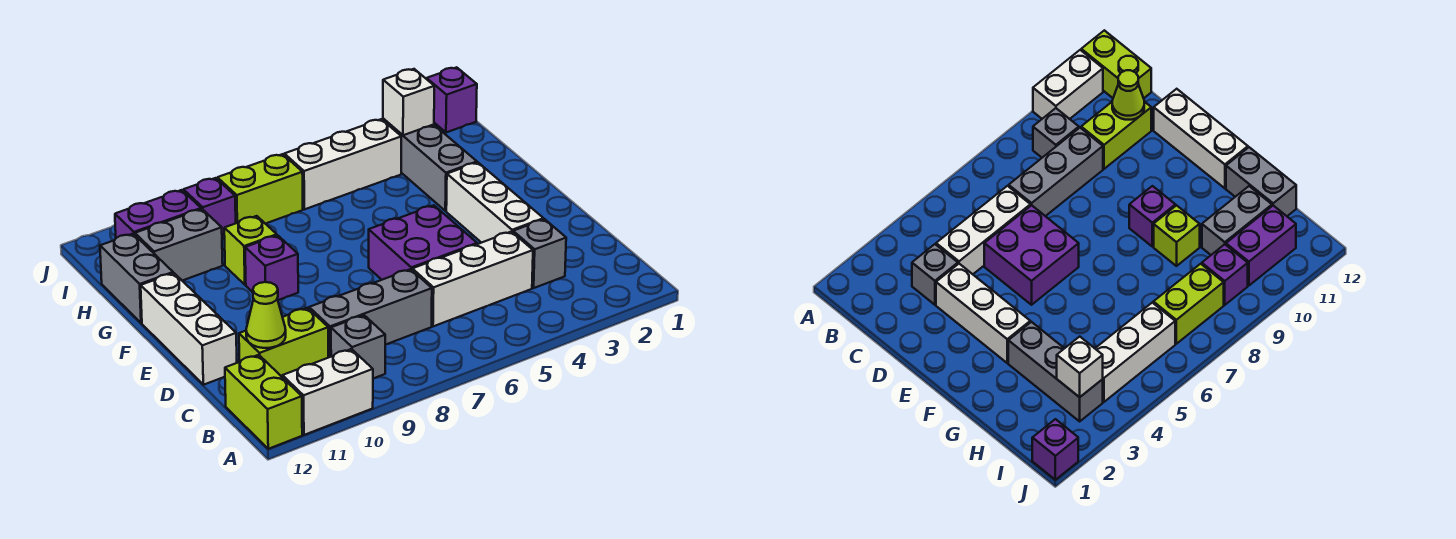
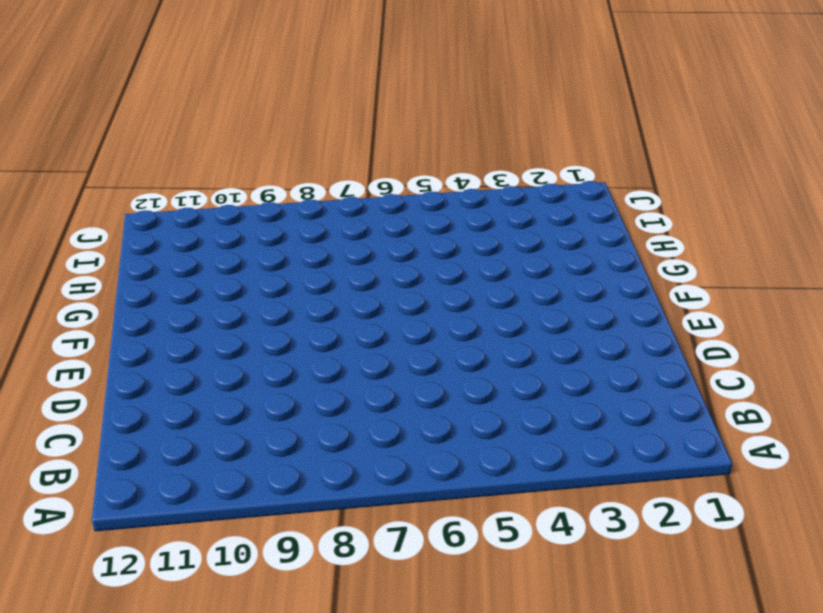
none -> white brick A10:A11 level 1
none -> lime brick A12:B12 level 1
none -> grey brick B9 level 1

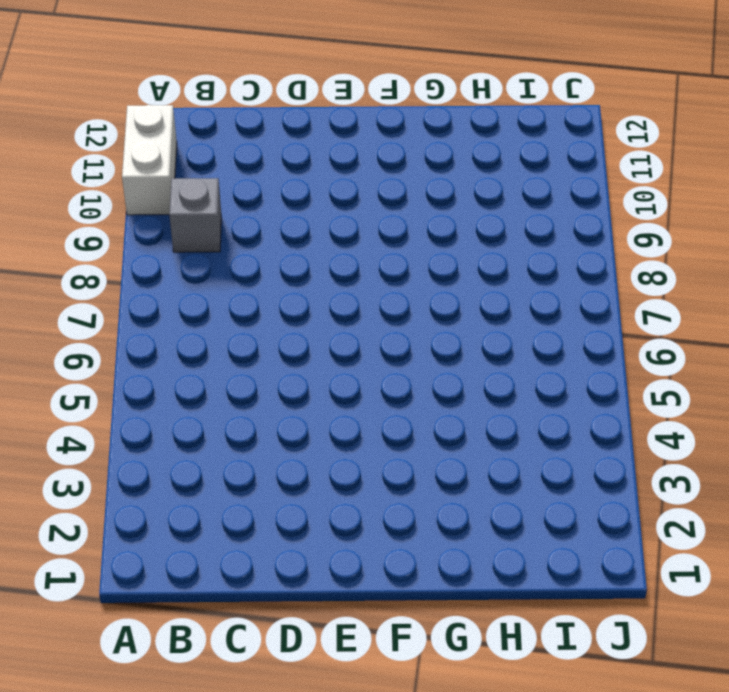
none -> lime brick A12:B12 level 1
none -> grey brick C3 level 1
none -> white brick C4:C6 level 1

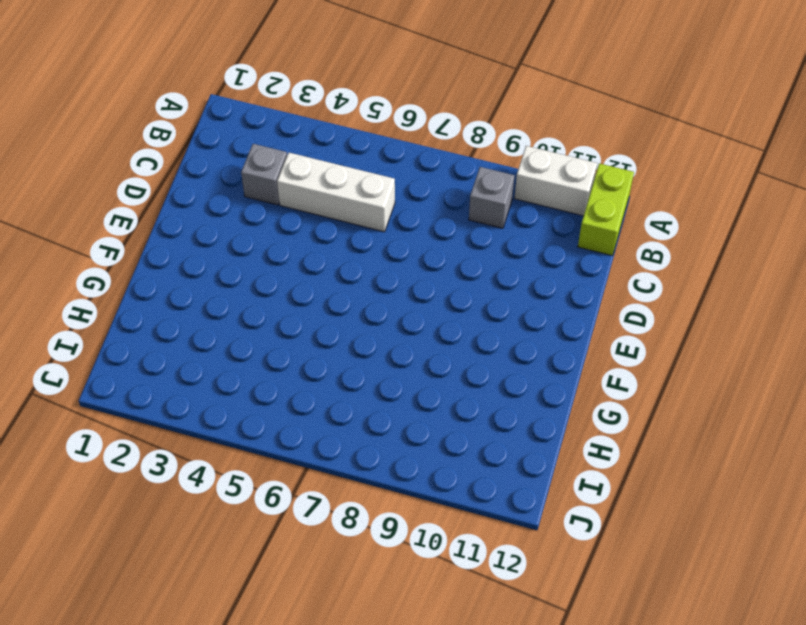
none -> grey brick C7:C9 level 1
none -> lime brick C10:C11 level 1
none -> white brick D3:F3 level 1

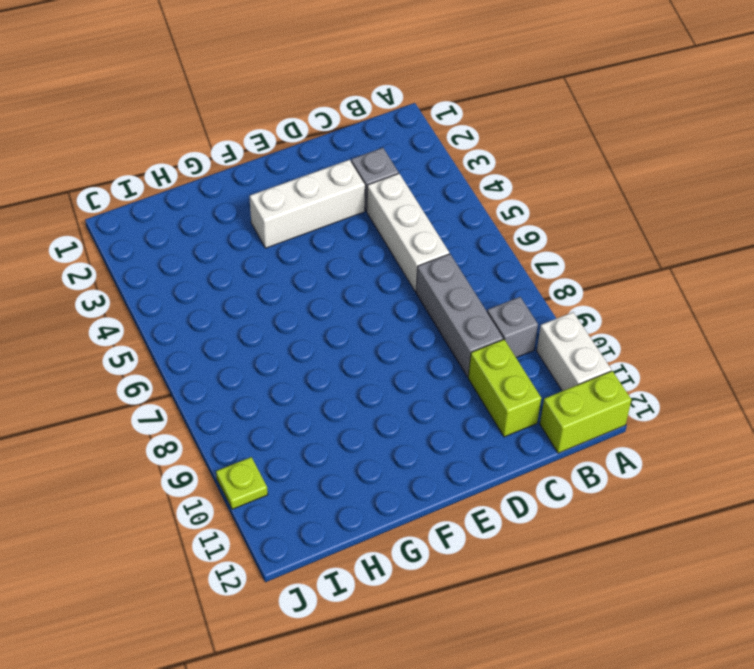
lime plate J10 level 1 -> none
none -> purple brick D5:E6 level 1
none -> white brick D12:F12 level 1
none -> purple brick F9 level 1

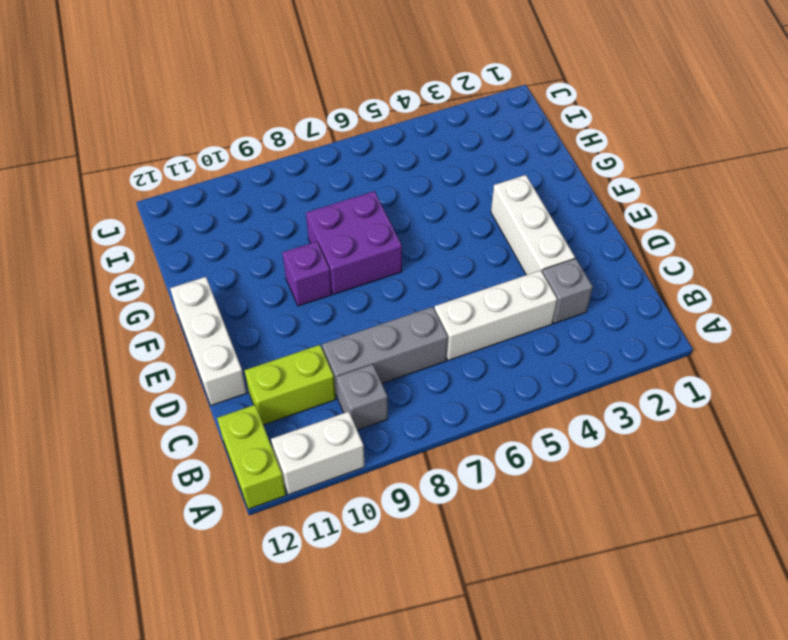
purple brick F7:G8 level 1 -> purple brick D5:E6 level 1
none -> grey brick G3:I3 level 1
none -> lime brick G9 level 1
none -> grey brick G12:H12 level 1

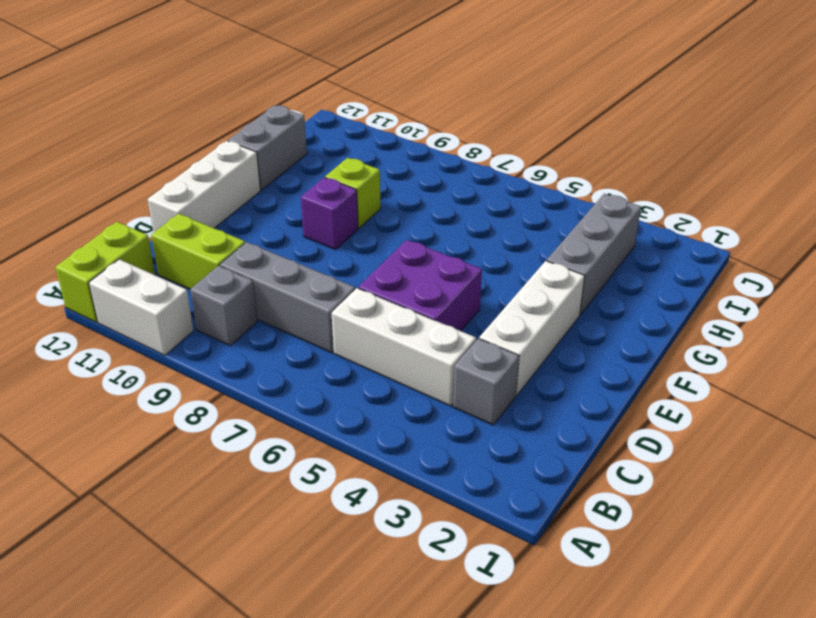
none -> grey brick H10:H11 level 1
none -> white brick I4:I6 level 1
none -> lime brick I7:I8 level 1

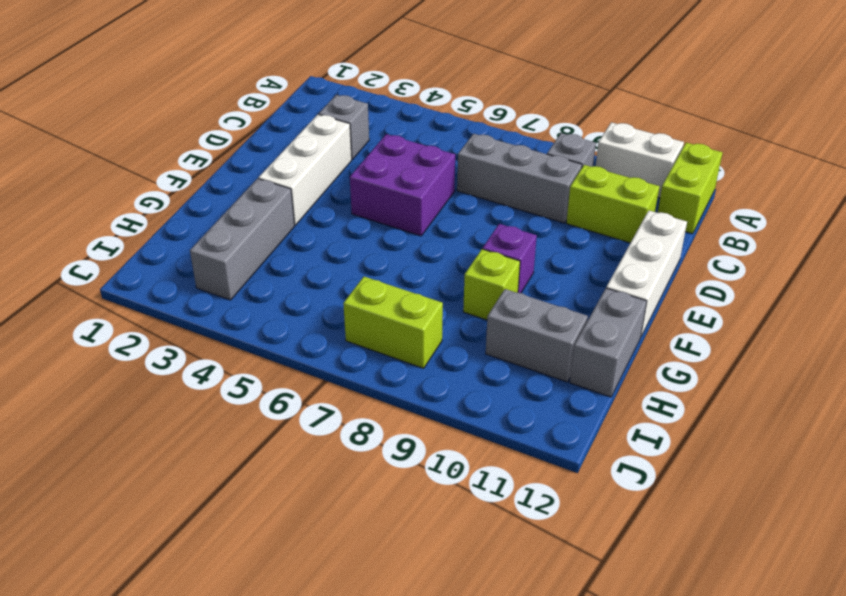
none -> white brick C4:C6 level 1
none -> white brick I4:I6 level 1
none -> purple brick I9 level 1

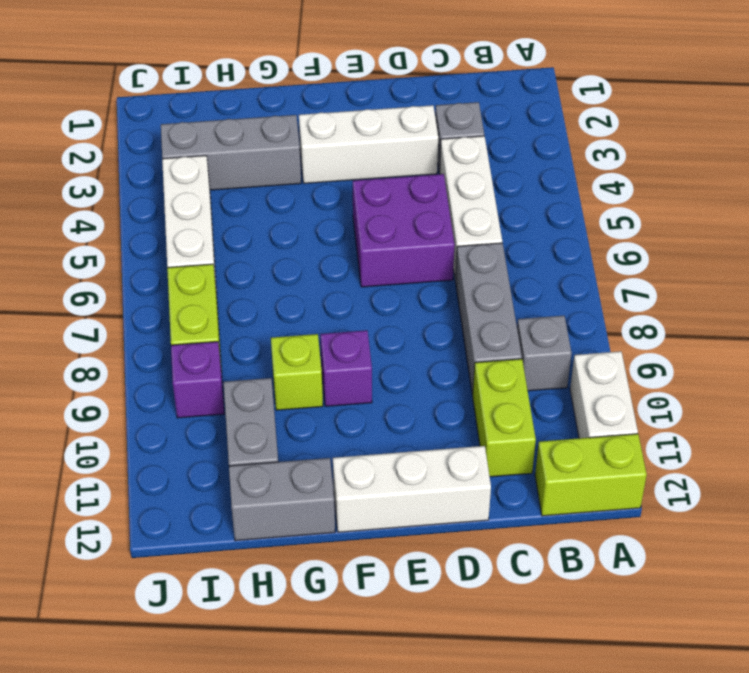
none -> purple brick I10:I11 level 1
none -> purple brick J1 level 1
none -> lime cone C11 level 2

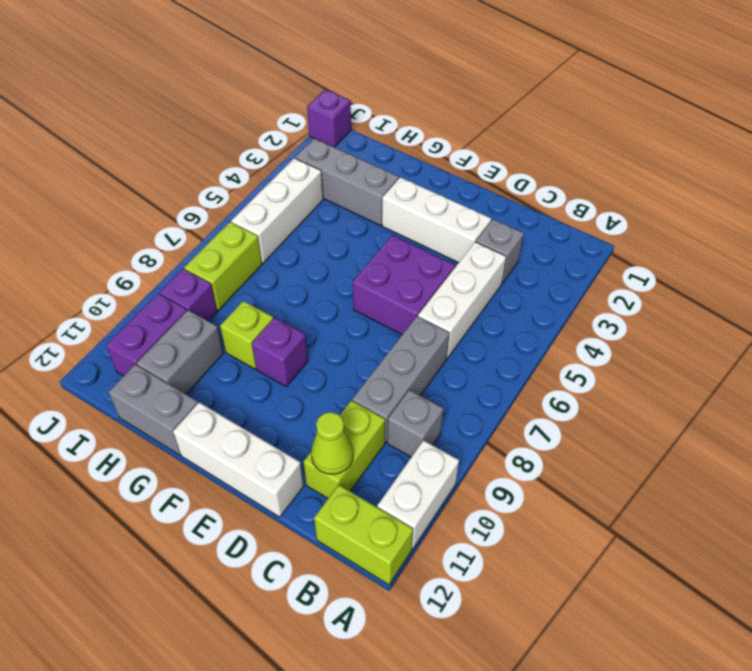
none -> white brick I3 level 2

